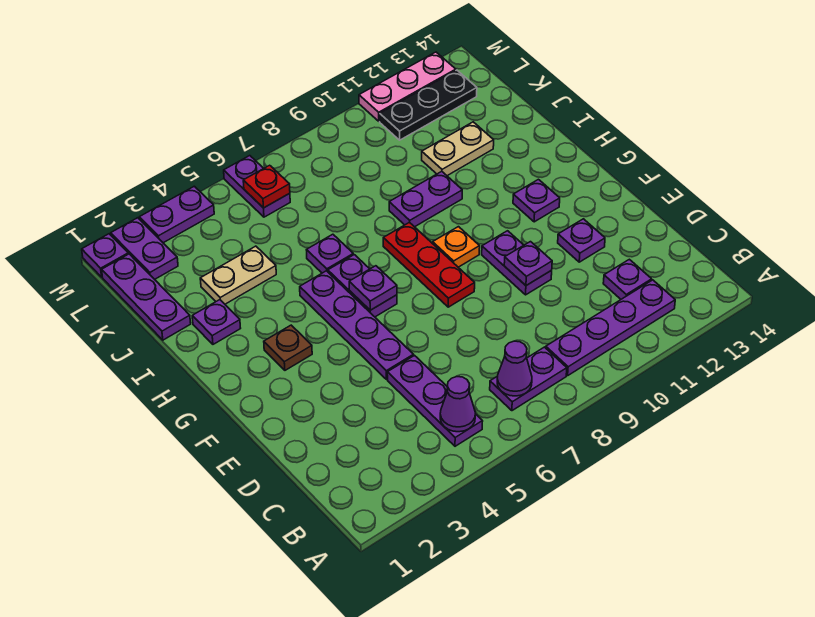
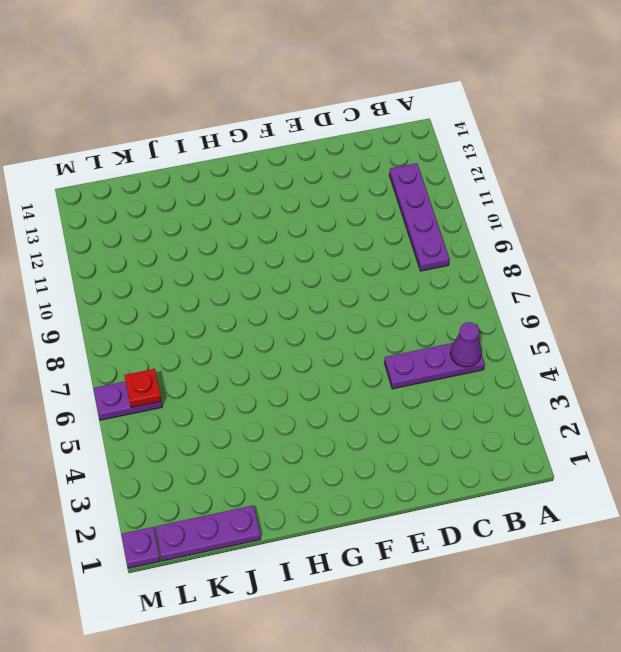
none -> purple plate B7:B8 level 1
none -> purple plate C12 level 1
none -> purple plate E5:H5 level 1

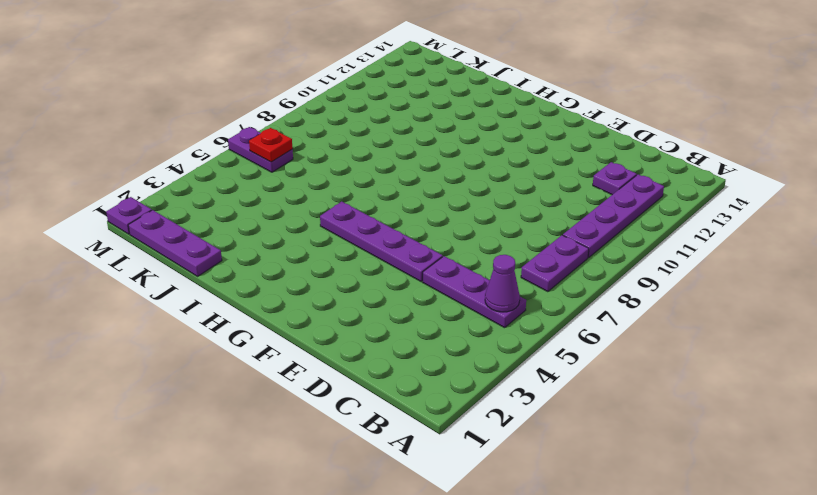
none -> purple plate E10:F10 level 1
none -> purple plate E12 level 1
none -> red plate F8:H8 level 1

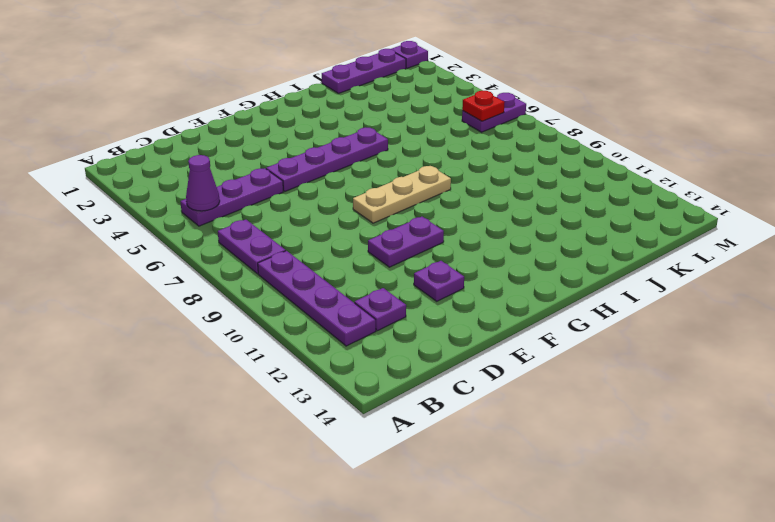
tan plate F8:H8 level 1 -> red plate F8:H8 level 1
none -> brown plate G3 level 1
none -> purple plate G6:H6 level 1
none -> orange plate G9 level 1

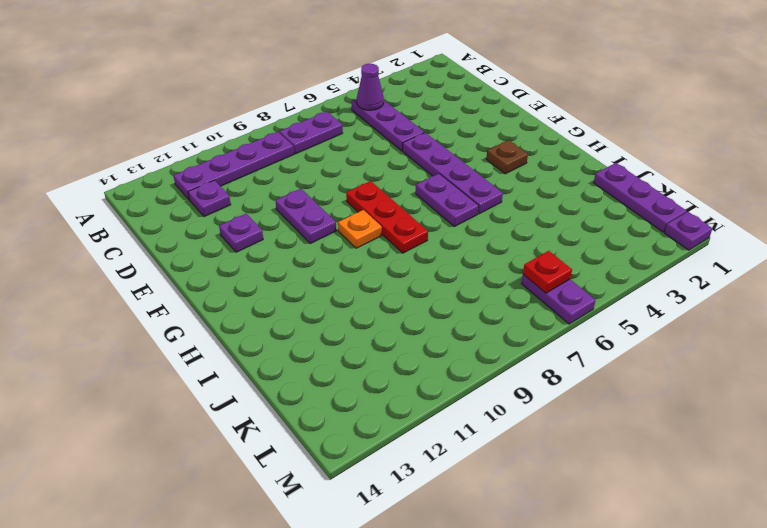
none -> purple plate G12 level 1
none -> purple plate I2 level 1
none -> purple plate I6 level 1

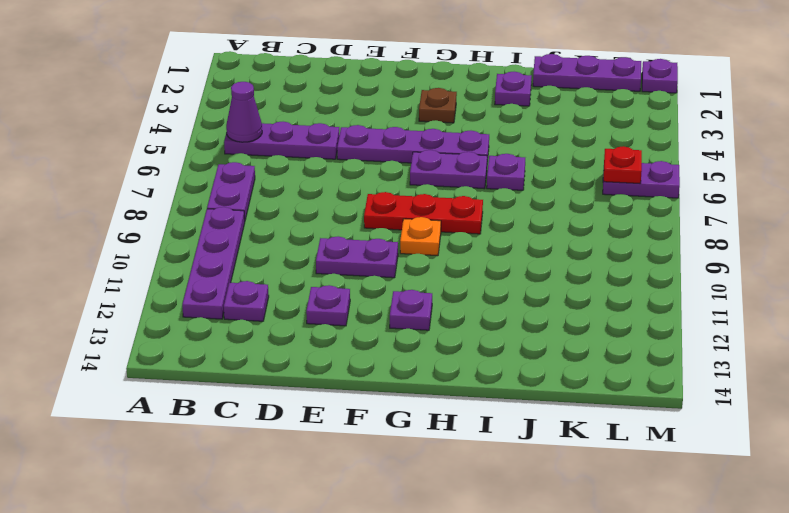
none -> purple plate I9:I10 level 1
none -> tan plate J3:J4 level 1
none -> tan plate J11:J12 level 1

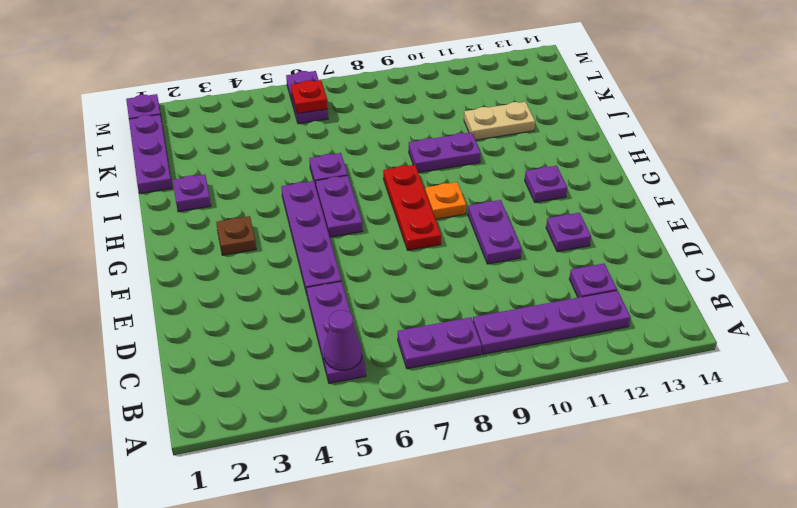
none -> tan plate J3:J4 level 1
none -> purple plate L2:M2 level 1
none -> black plate L11:L13 level 1

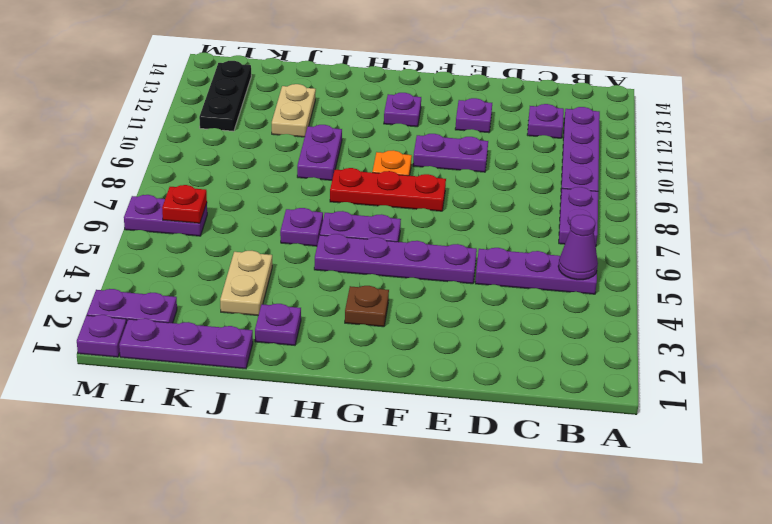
none -> purple plate M3:M4 level 1
none -> pink plate M11:M13 level 1
none -> purple cone B7 level 2

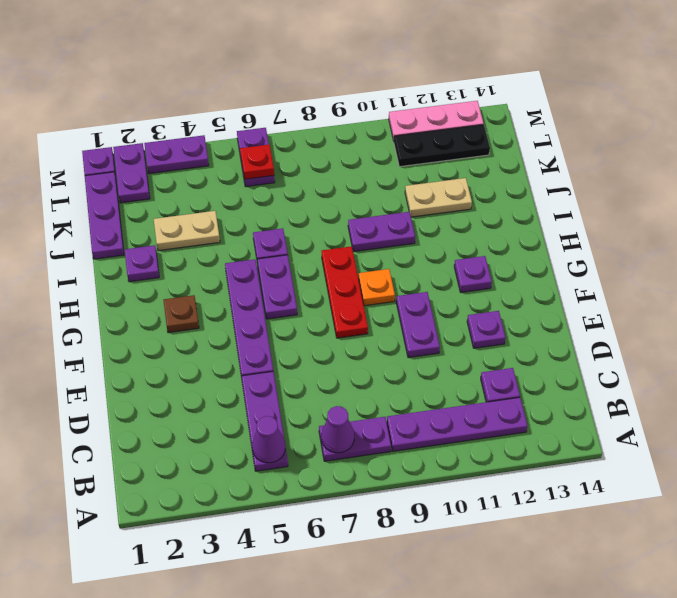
none -> purple plate E10 level 2
none -> purple plate G6 level 2

